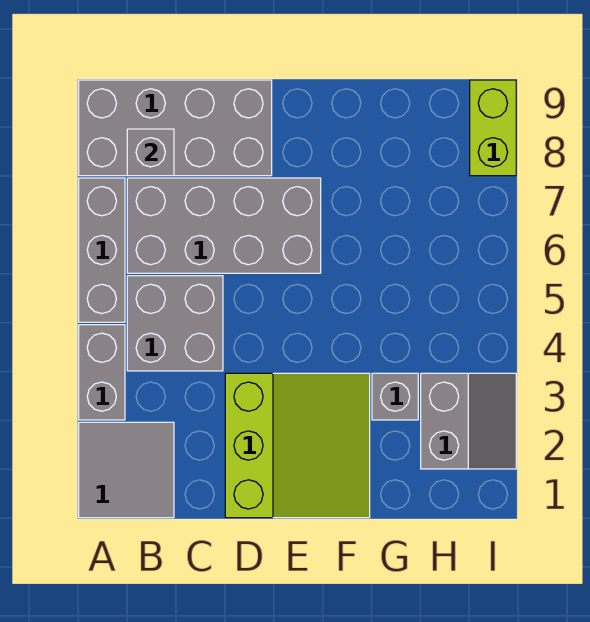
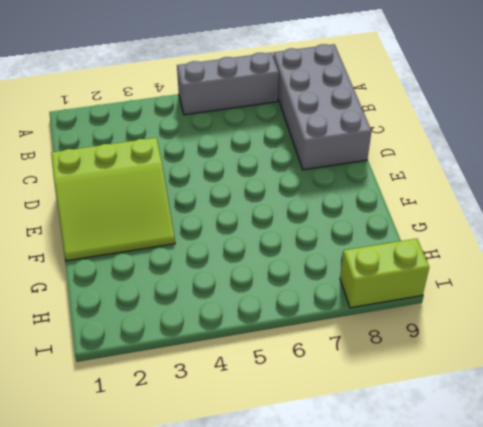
none -> grey tile A1:B2 level 1
none -> grey brick A3:A4 level 1

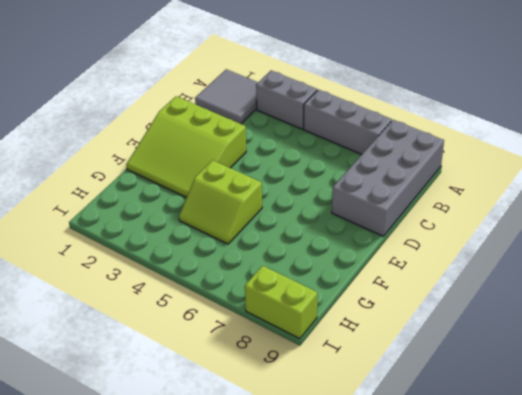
lime slope F4:G5 level 1 top F -> none
none -> grey brick B4:C5 level 1
none -> grey brick B6:E7 level 1

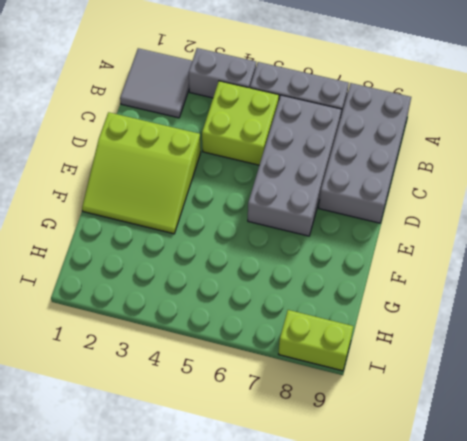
lime brick B4:C5 level 1 -> grey brick B4:C5 level 1
none -> grey brick G3 level 1
none -> grey slope H2:I3 level 1 top H

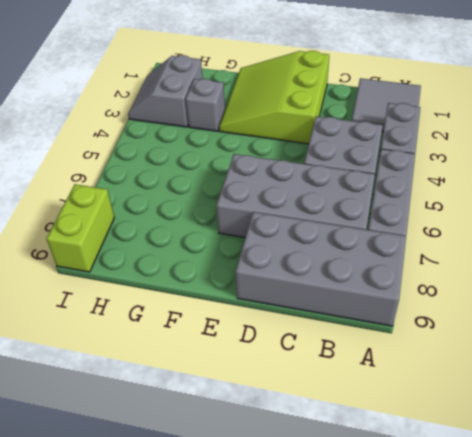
none -> grey brick B8 level 2

